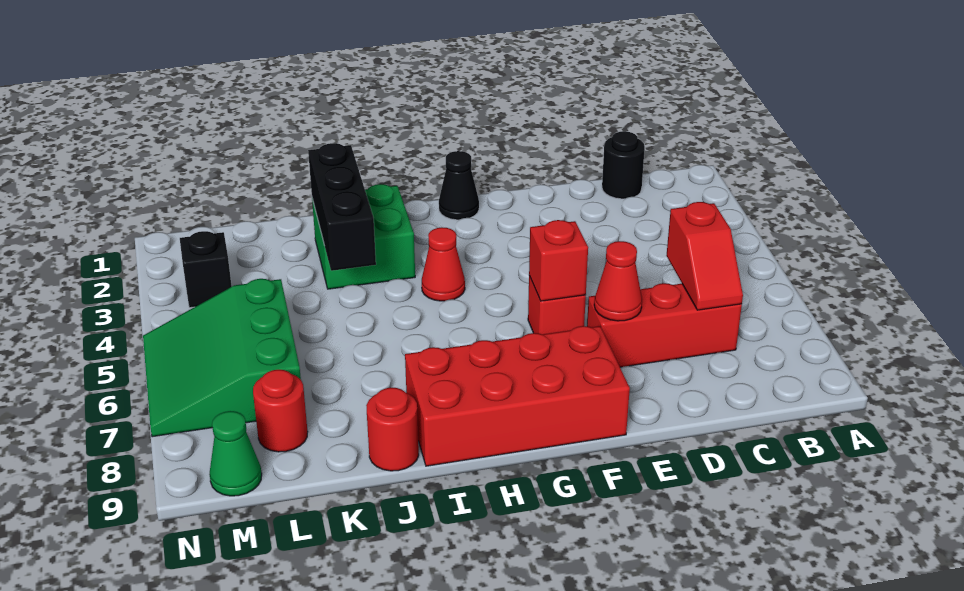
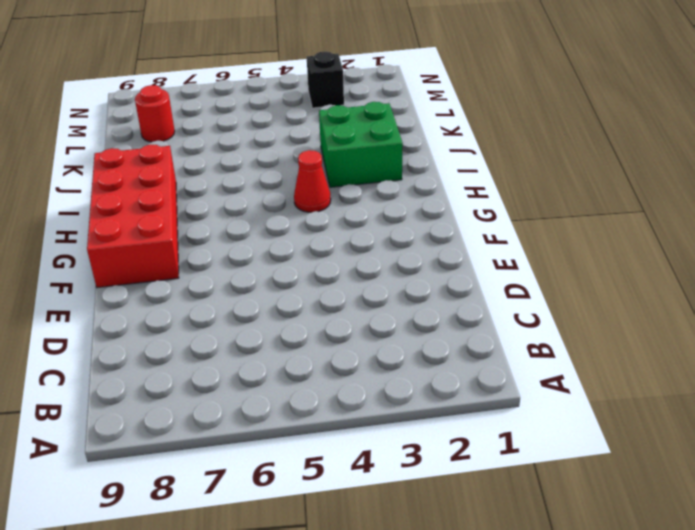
none -> black round brick C1 level 1
none -> red brick C7:E7 level 1
none -> red brick F6 level 1

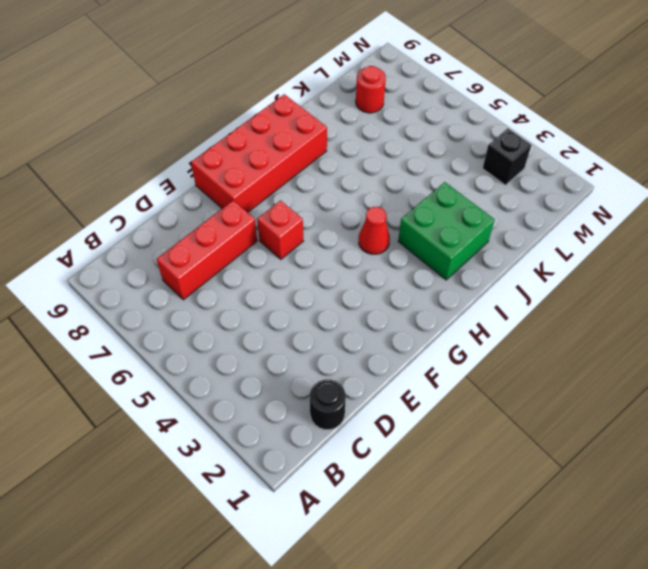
none -> black cone G1 level 1
none -> red round brick J9 level 1
none -> green slope L5:N7 level 1 top L

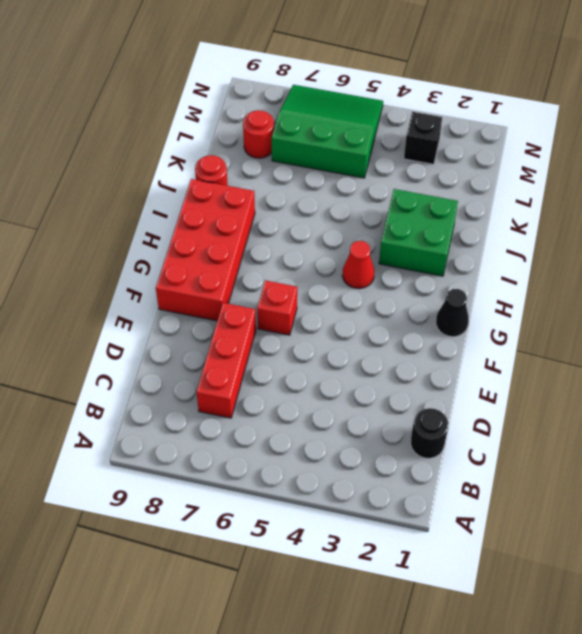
none -> green cone M9 level 1
none -> red slope C6:C7 level 2 top 6
none -> red cone E7 level 2

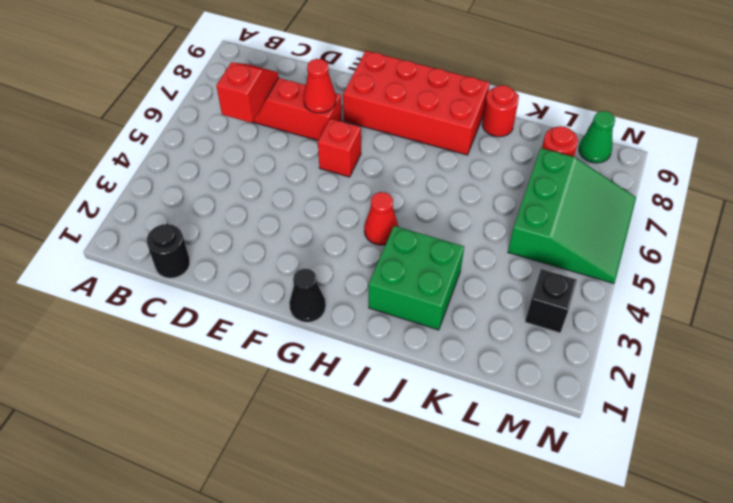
none -> red brick F6 level 2
none -> black brick J2:J4 level 2

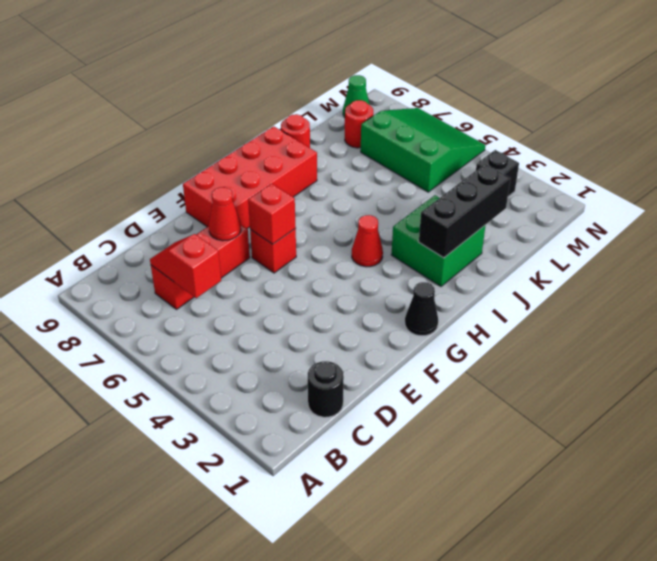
black brick I2:K2 level 2 -> black brick J2:J4 level 2

